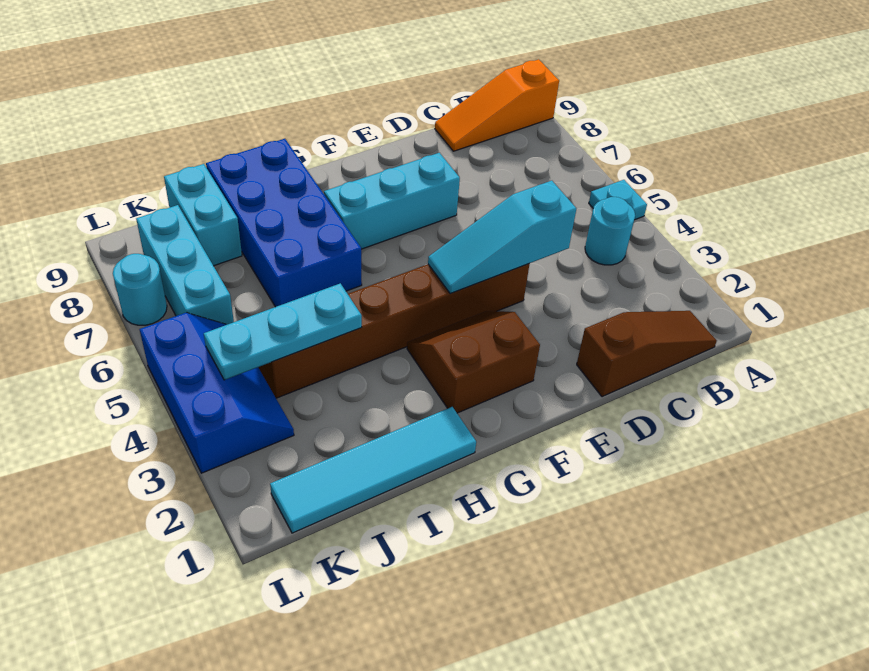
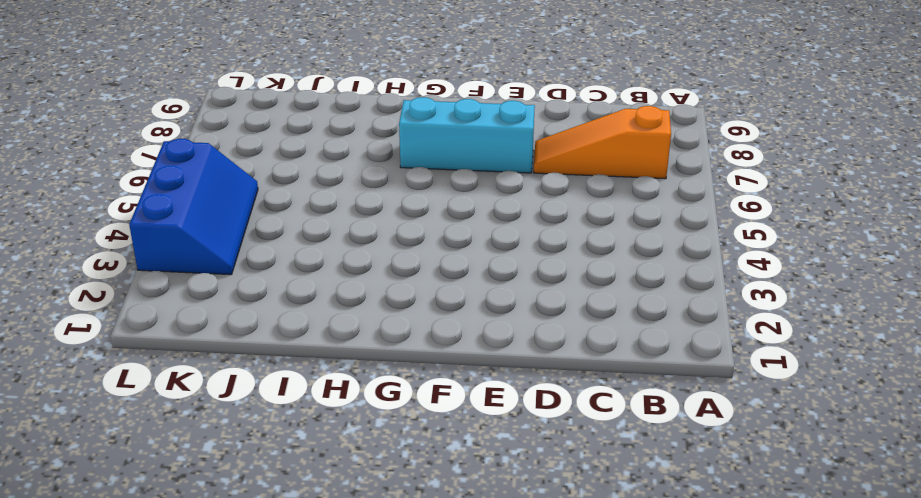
orange slope B7:D7 level 1 top B -> orange slope A9:C9 level 1 top A
none -> cyan plate A5 level 1
none -> brown slope B1:D1 level 1 top D
none -> cyan round brick B4 level 1

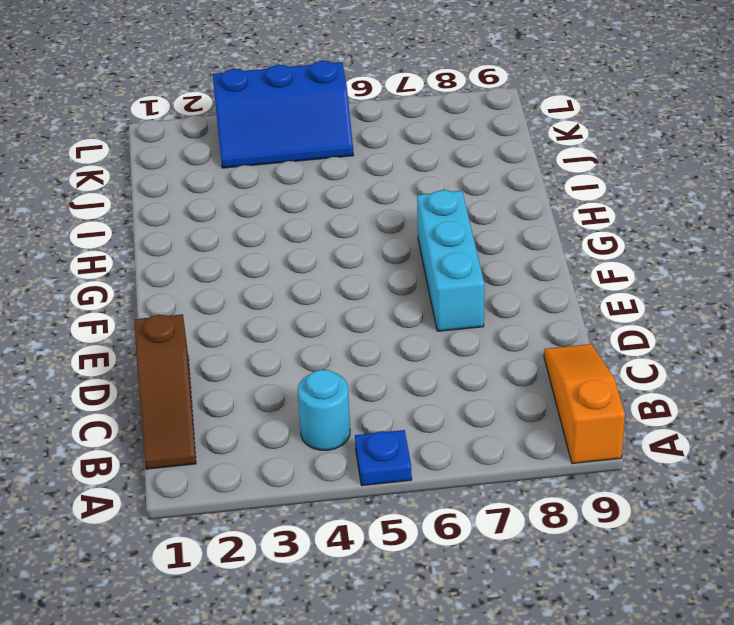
blue plate A5 level 1 -> cyan plate A5 level 1
none -> brown brick E4:J4 level 1
none -> brown slope F2:G3 level 1 top 2
none -> cyan tile H1:K1 level 1

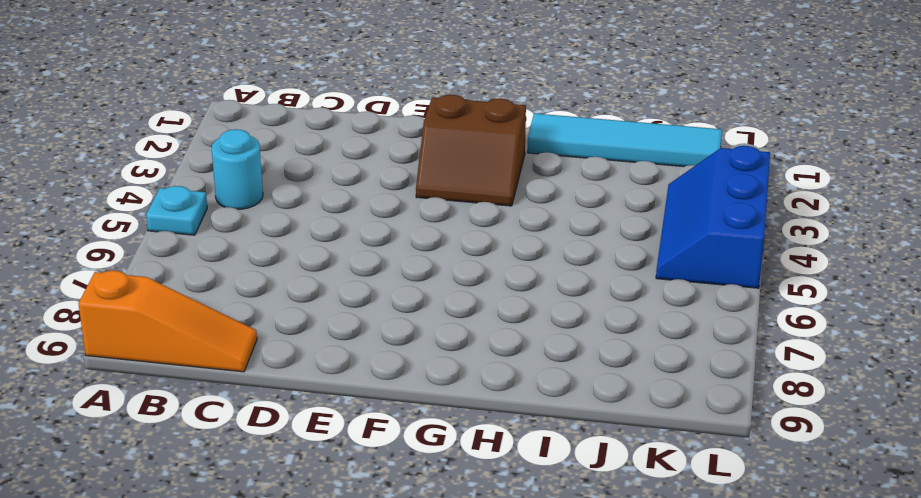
none -> brown slope B1:D1 level 1 top D
none -> brown brick E4:J4 level 1
none -> cyan brick E7:G7 level 1

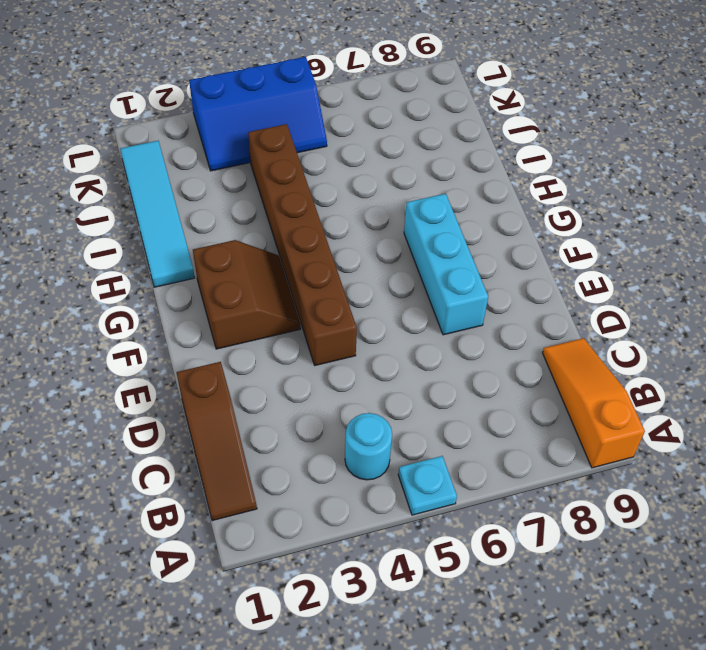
none -> blue brick H6:I9 level 1
none -> cyan brick J8:J9 level 1
none -> cyan brick K6:K8 level 1

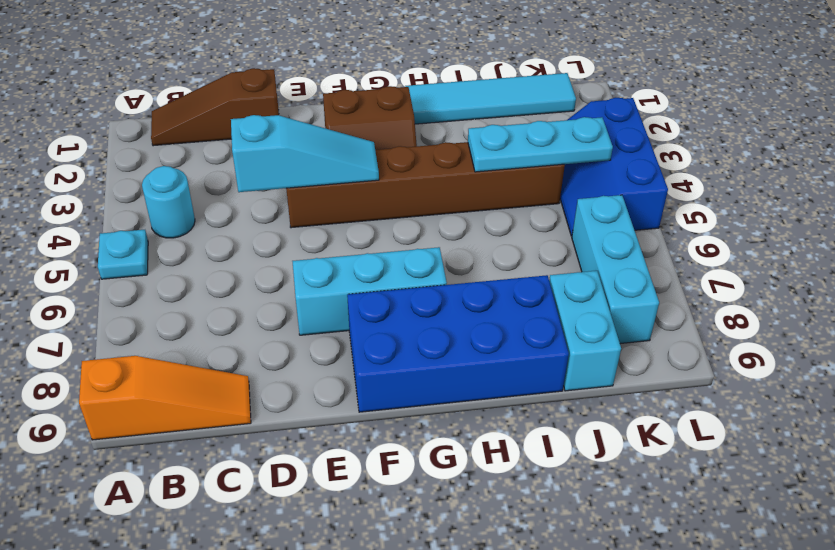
blue brick F8:I9 level 1 -> blue brick H6:I9 level 1
none -> cyan round brick L7 level 1

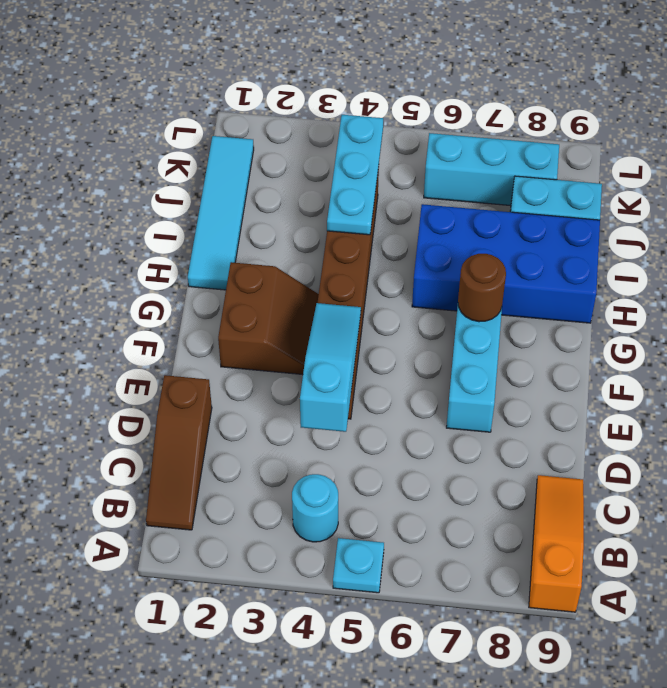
brown round brick G7 level 2 -> none
none -> blue slope K3:L5 level 1 top L
none -> cyan round brick L7 level 1

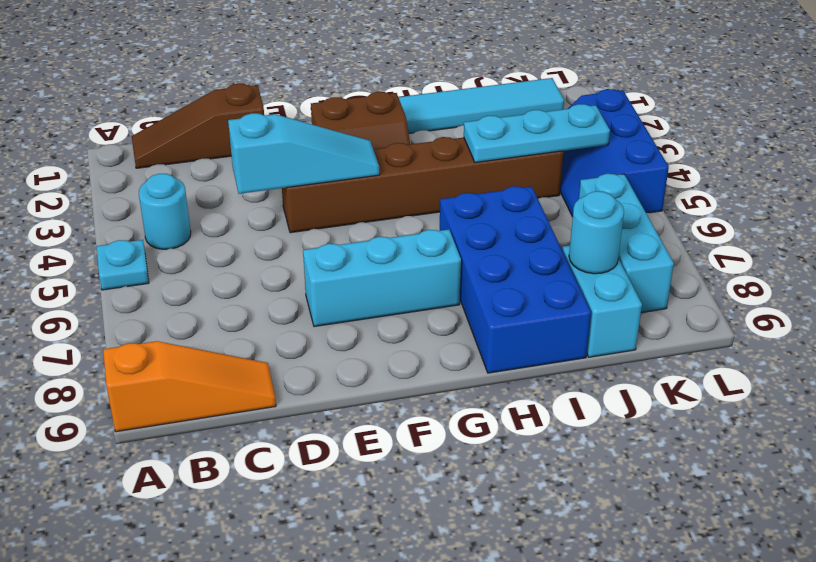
cyan round brick J8 level 2 -> cyan round brick L7 level 1

